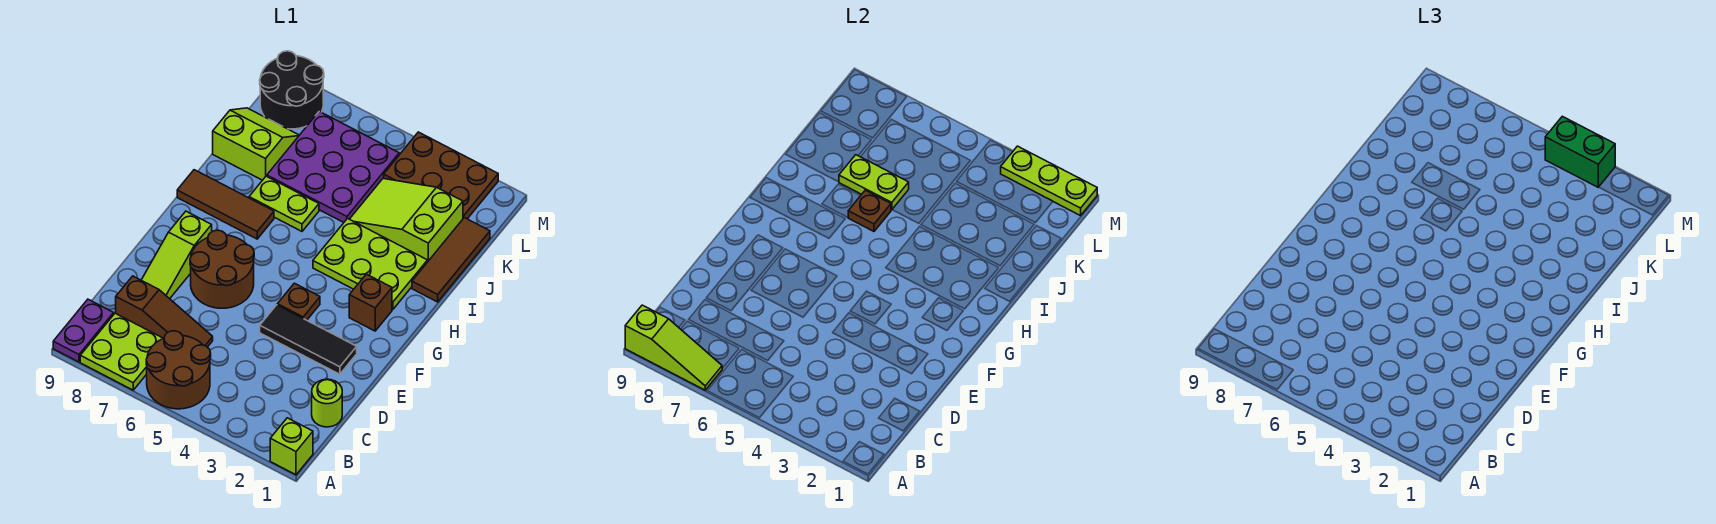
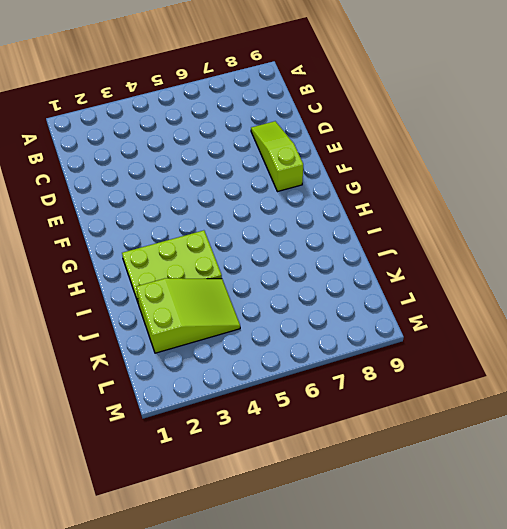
none -> lime brick A1 level 1
none -> brown round brick A5:B6 level 1
none -> lime plate A7:B8 level 1

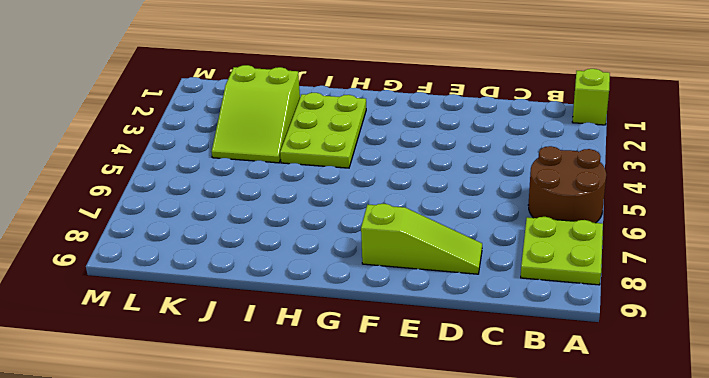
none -> purple plate A9:B9 level 1
none -> lime round brick C1 level 1
none -> brown slope C6:C8 level 1 top 8

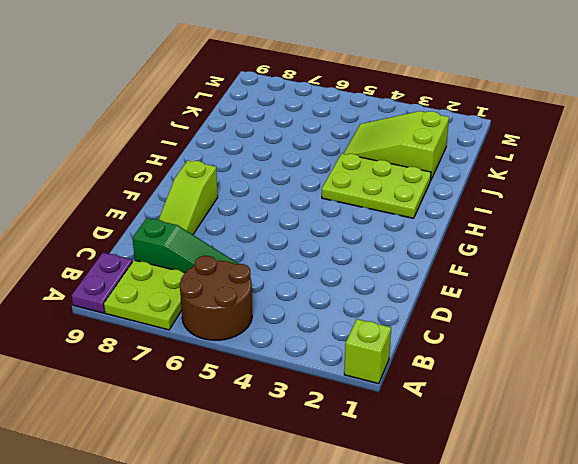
green slope C6:C8 level 1 top 8 -> brown slope C6:C8 level 1 top 8
none -> lime round brick C1 level 1
none -> black tile E2:E4 level 1
none -> brown round brick E6:F7 level 1

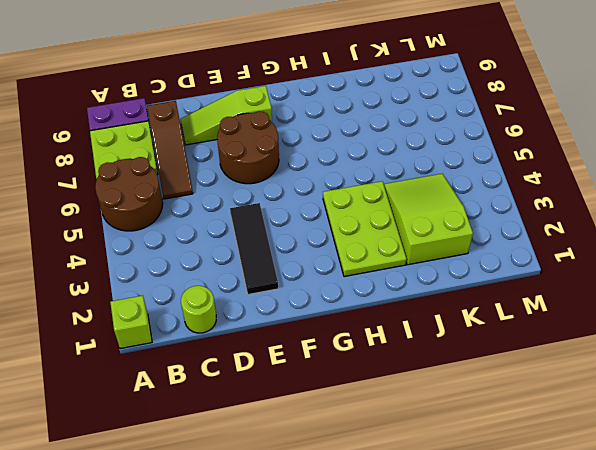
none -> brown plate F4 level 1
none -> brown brick G2 level 1
none -> brown tile H7:H9 level 1

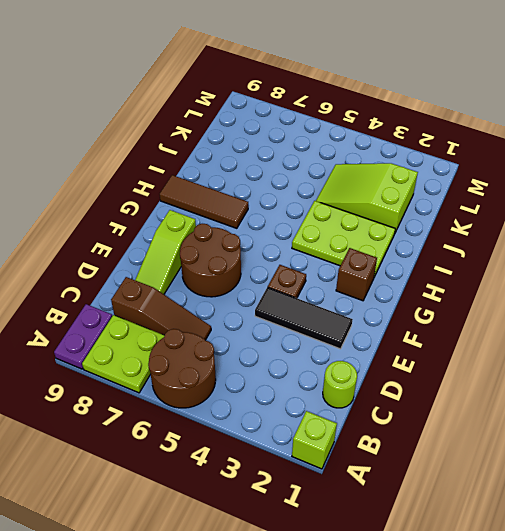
none -> brown tile I1:K1 level 1
none -> lime plate I6:I7 level 1
none -> purple plate J5:L7 level 1

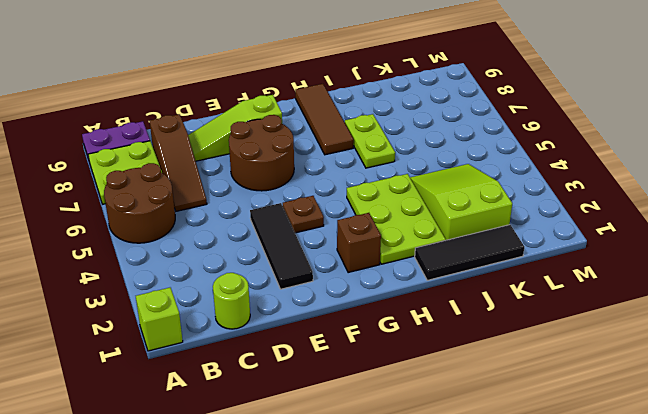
black tile I1:K1 level 1 -> brown tile I1:K1 level 1
none -> purple plate J5:L7 level 1
none -> lime slope J8:K9 level 1 top J
none -> brown plate L2:M4 level 1

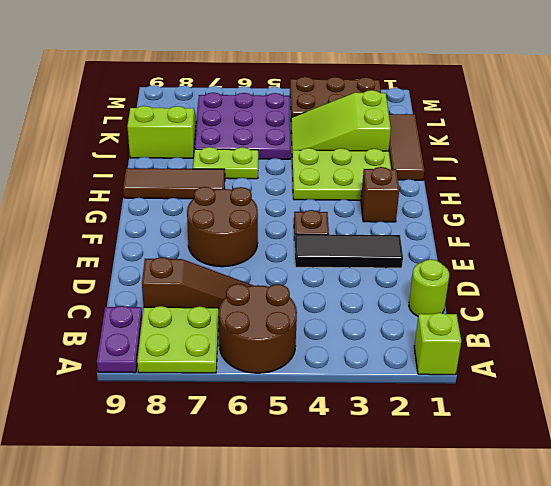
none -> lime slope D8:F8 level 1 top F
none -> black round brick L8:M9 level 1
none -> lime slope A7:A9 level 2 top 9

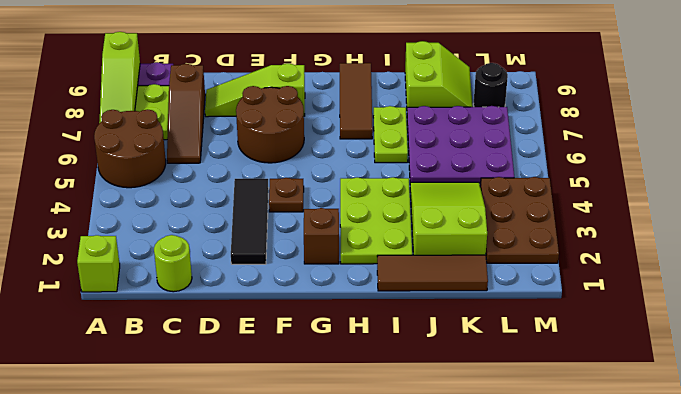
black round brick L8 level 1 -> black round brick L8:M9 level 1
none -> brown plate I6 level 2
none -> lime plate J6:J7 level 2
none -> lime plate M1:M3 level 2

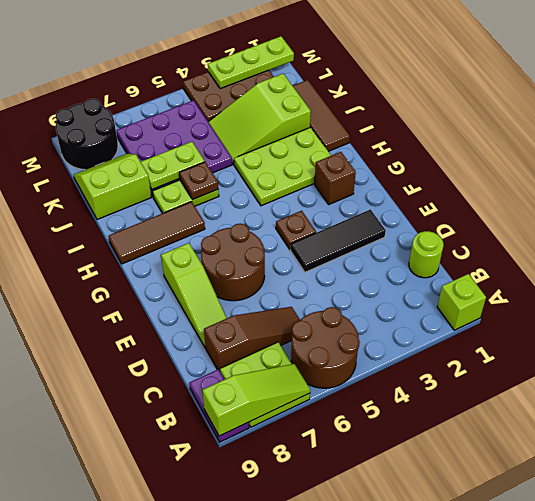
none -> green brick M3:M4 level 3

